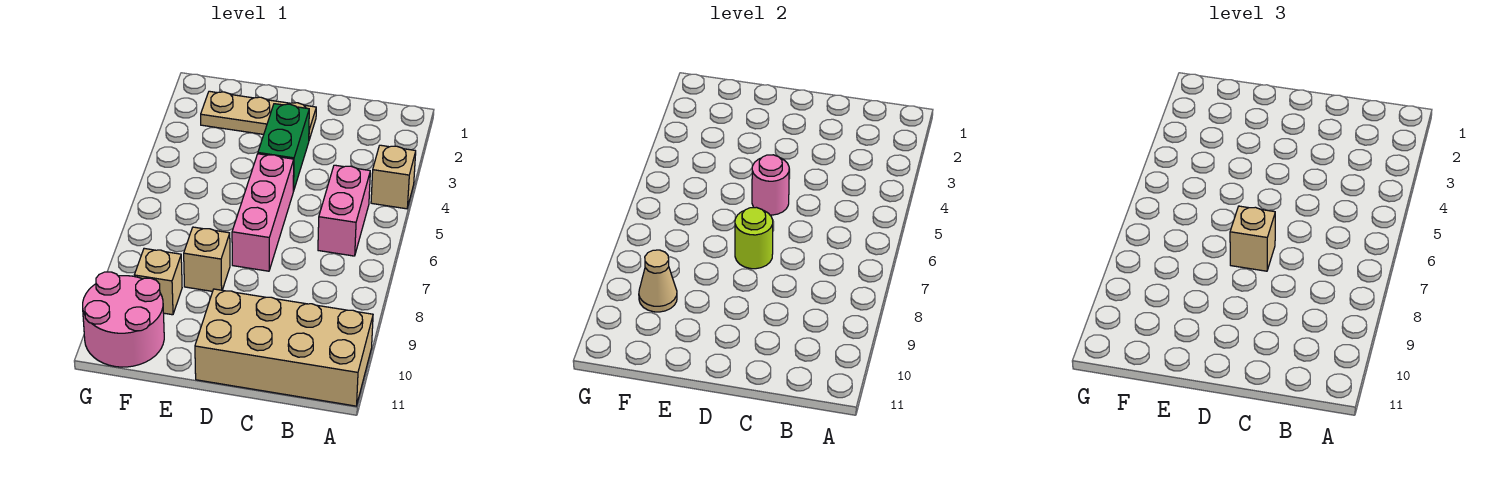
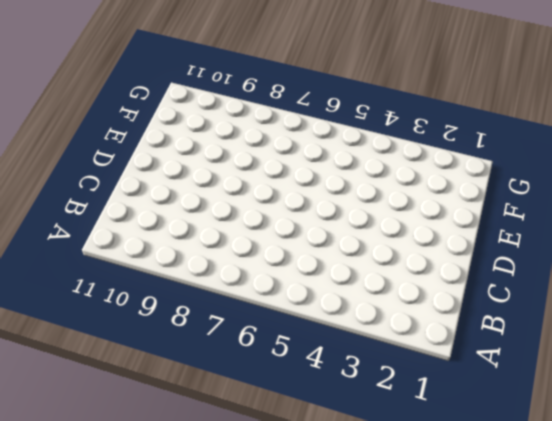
none -> tan brick A4 level 1
none -> tan brick A10:D11 level 1
none -> pink brick B5:B6 level 1

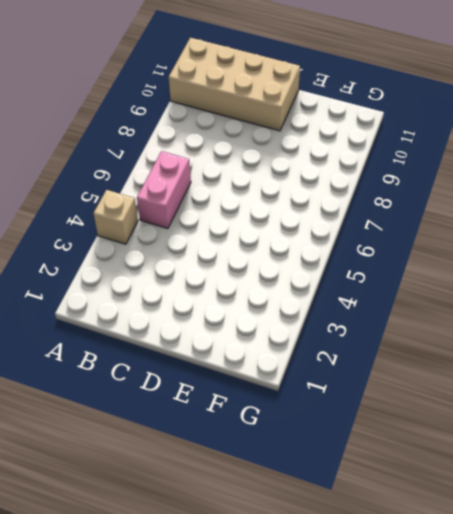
none -> tan plate D2:F2 level 1
none -> green brick D3:D4 level 1
none -> pink brick D5:D7 level 1

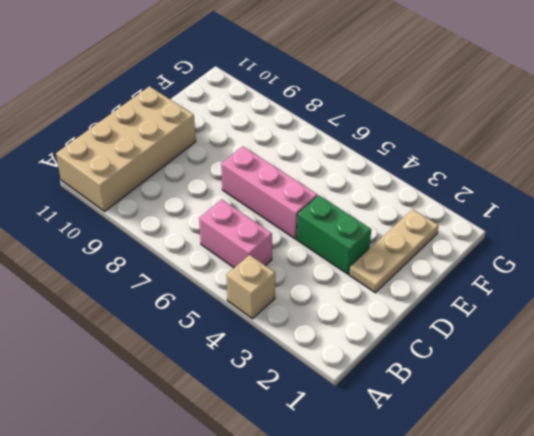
none -> tan brick E8 level 1
none -> tan brick F9 level 1
none -> pink round brick F10:G11 level 1

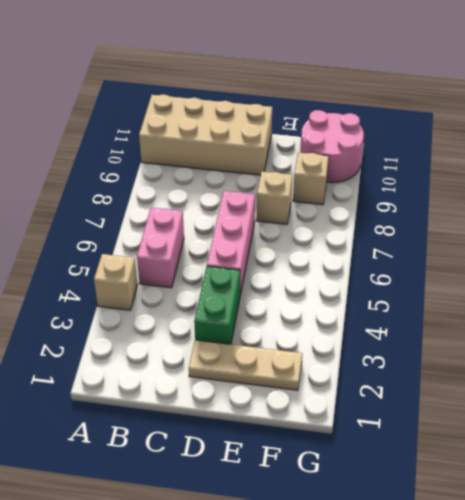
none -> pink round brick D5 level 2
none -> lime round brick D7 level 2
none -> tan cone F9 level 2

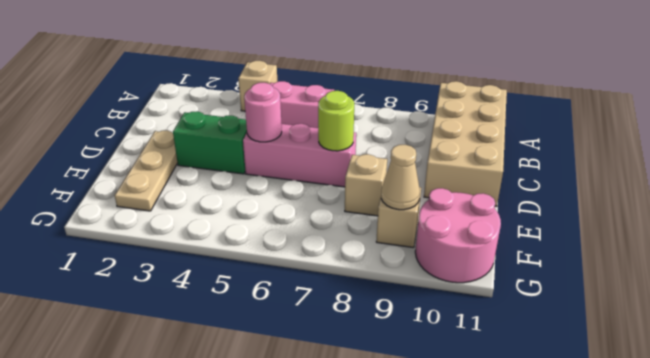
none -> tan brick D7 level 3

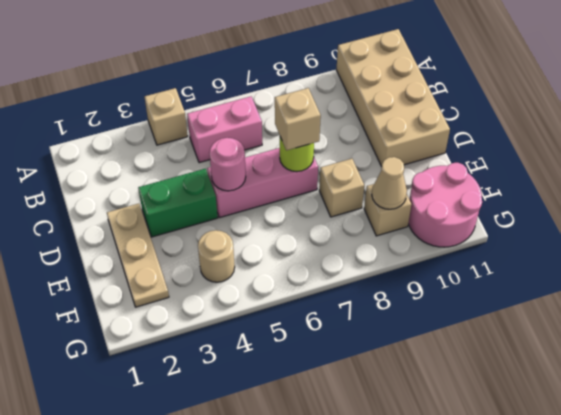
tan round brick F4 level 1 -> none

